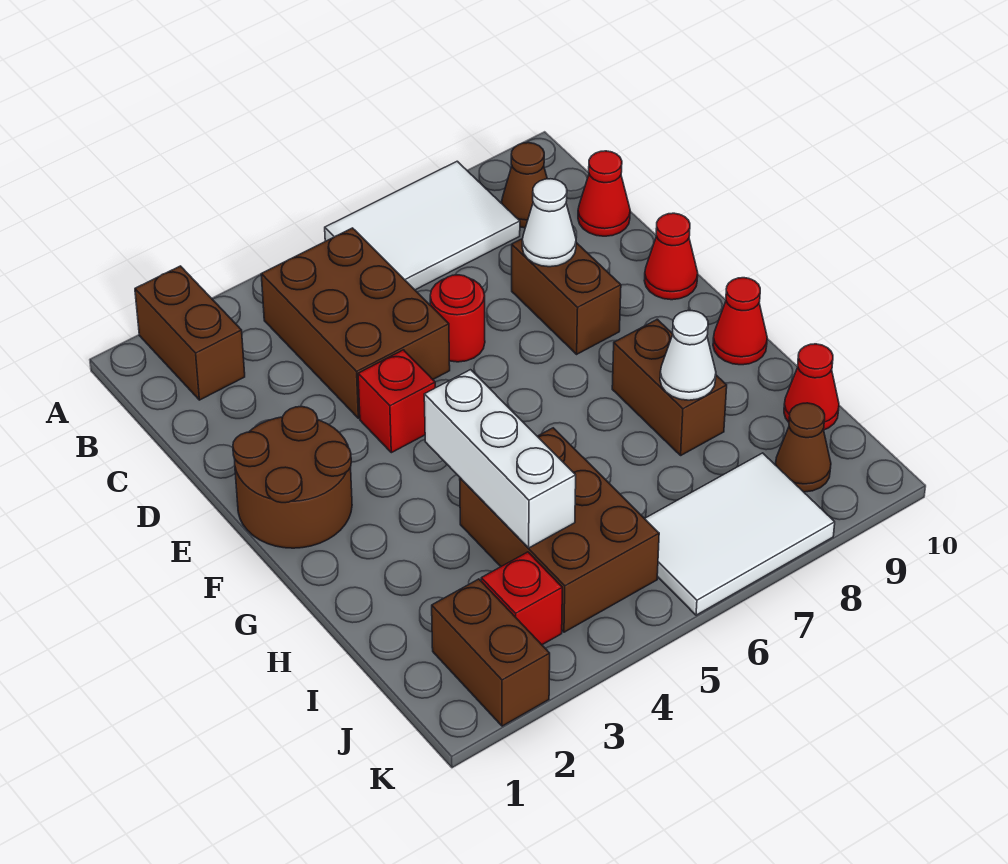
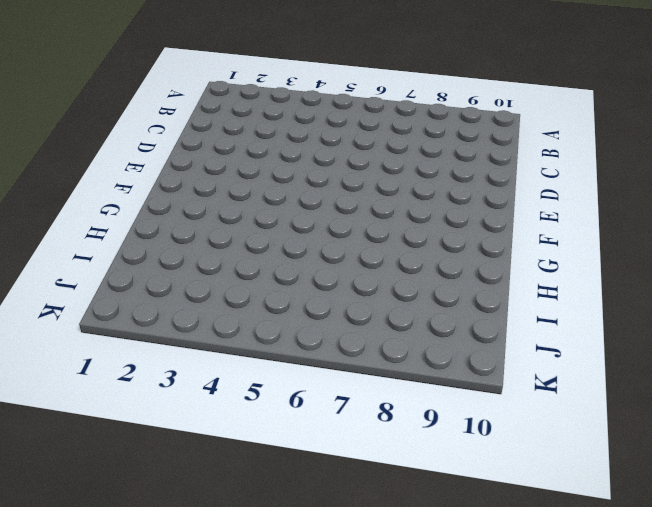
none -> brown brick A2:B2 level 1
none -> white tile A6:B8 level 1
none -> brown brick B4:D5 level 1

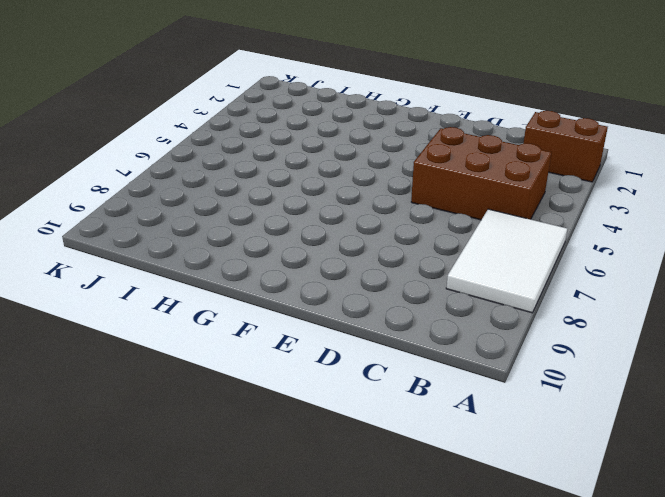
none -> brown cone B9 level 1
none -> red cone C10 level 1
none -> red round brick D6 level 1

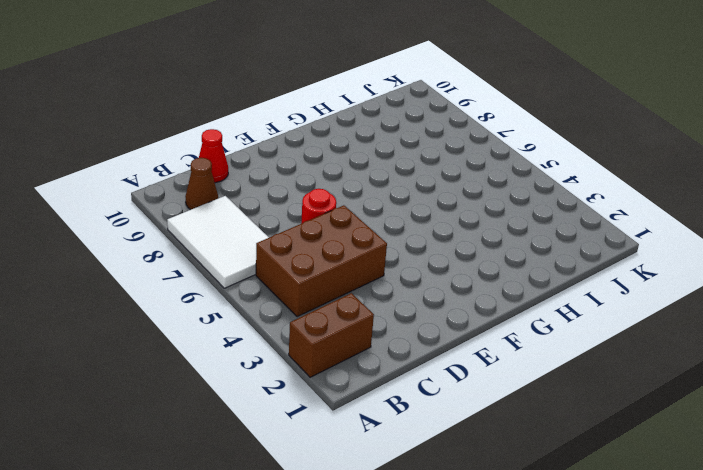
none -> brown brick D8:E8 level 1
none -> brown round brick E1:F2 level 1
none -> red brick E4 level 1

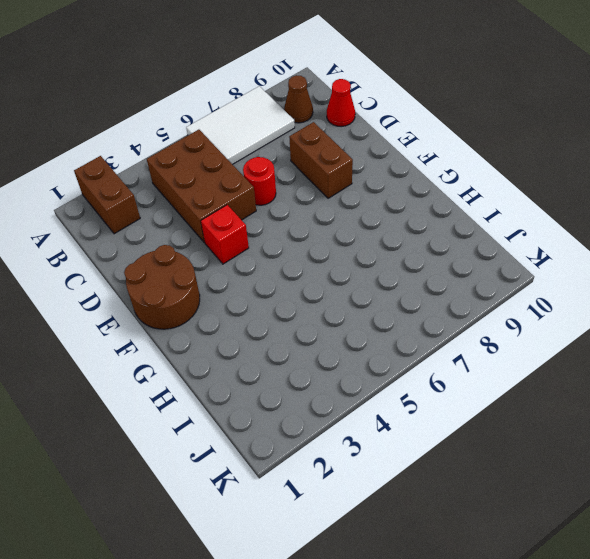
none -> red cone E10 level 1
none -> brown brick G8:H8 level 1
none -> red cone G10 level 1

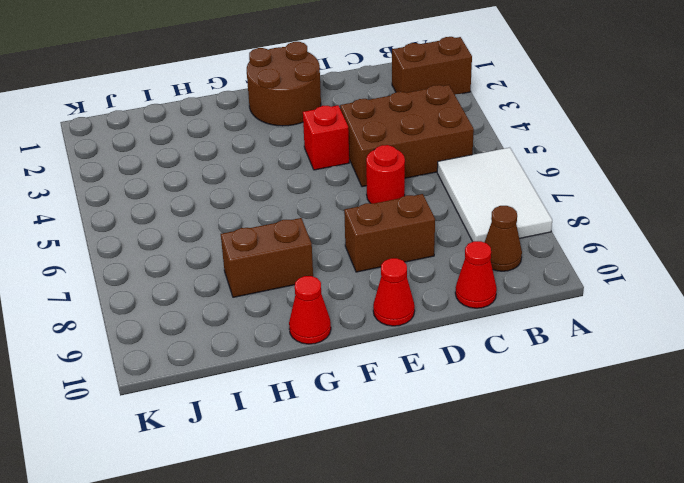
none -> brown brick H4:J5 level 1
none -> red cone I10 level 1
none -> brown brick J2:K2 level 1

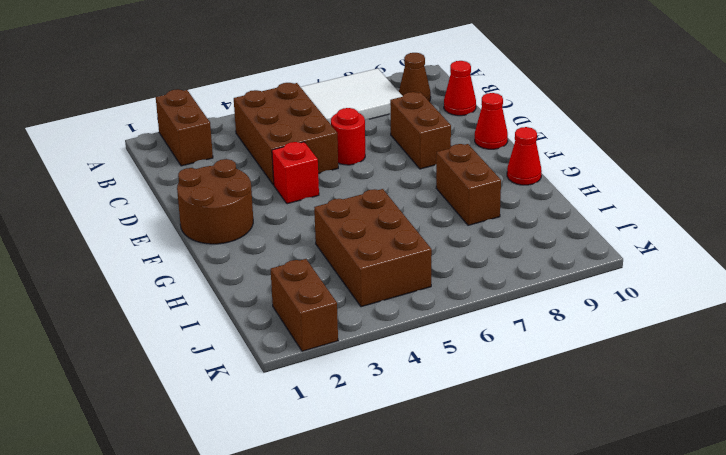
none -> red cone I10 level 1
none -> red brick J3 level 1
none -> white tile J6:K8 level 1

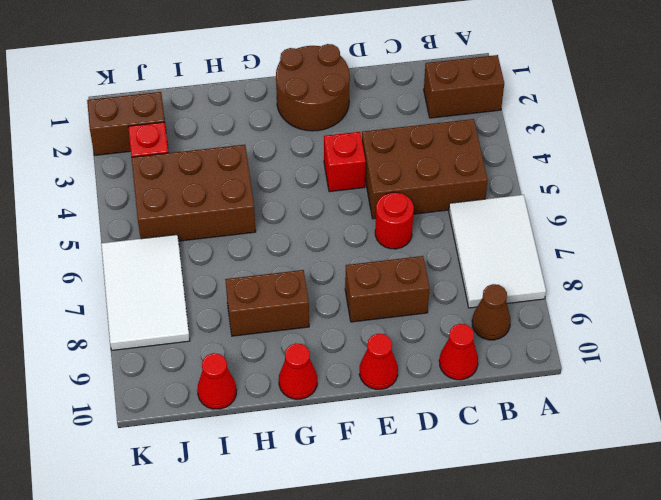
none -> brown cone J9 level 1
none -> white cone D8 level 2
none -> white brick G4:I4 level 2

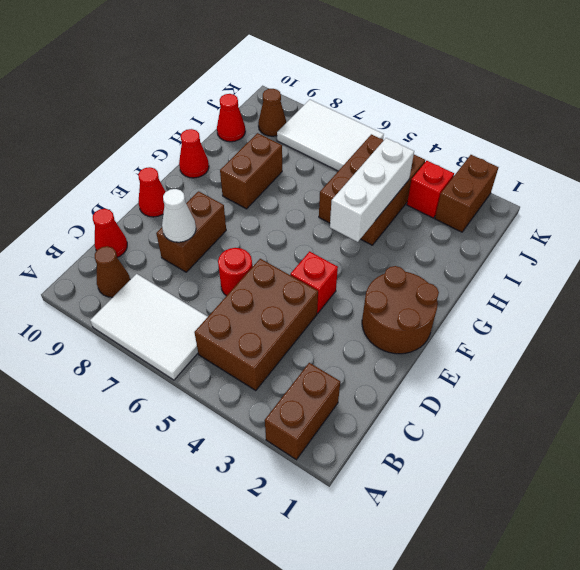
none -> white cone H8 level 2

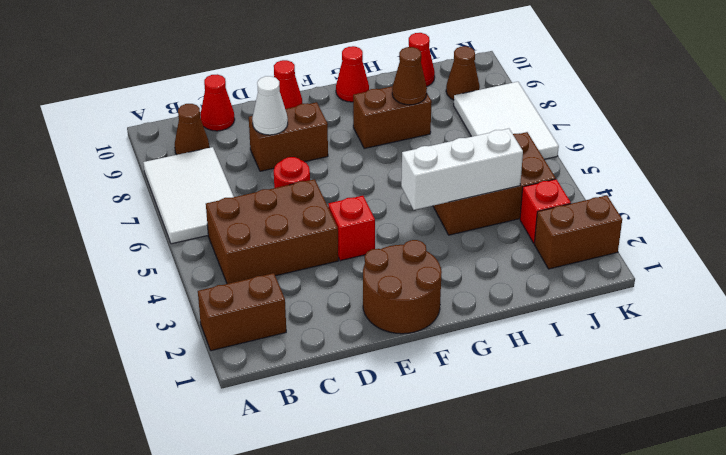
brown cone H8 level 2 -> white cone H8 level 2

